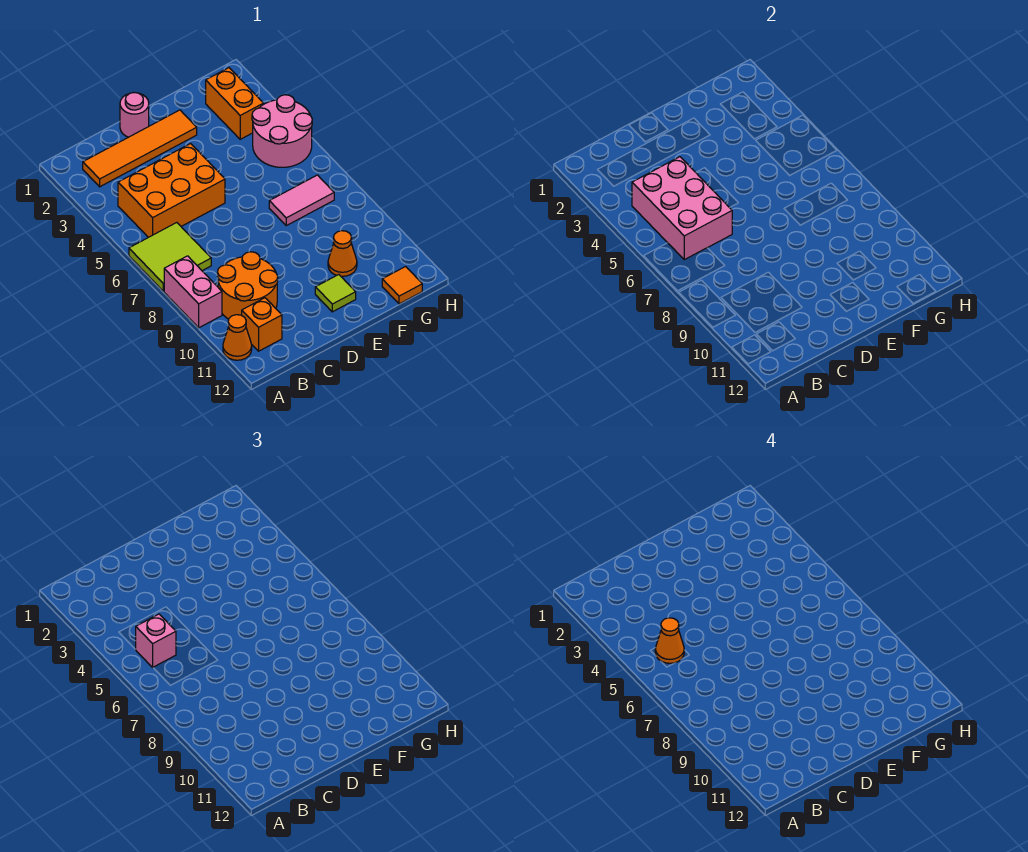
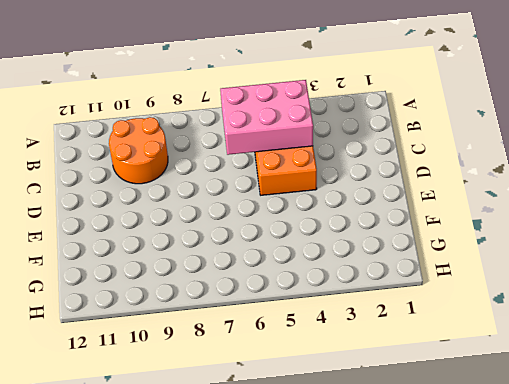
none -> lime tile A6:B7 level 1
none -> pink brick A8:A9 level 1
none -> orange cone A11 level 1

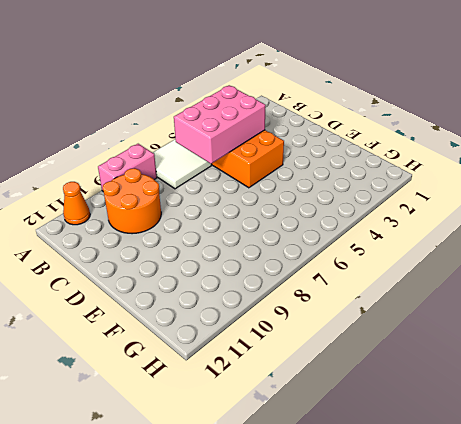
white tile A6:B7 level 1 -> lime tile A6:B7 level 1
none -> orange tile B2:E2 level 1
none -> orange brick B11 level 1
none -> pink round brick D1 level 1

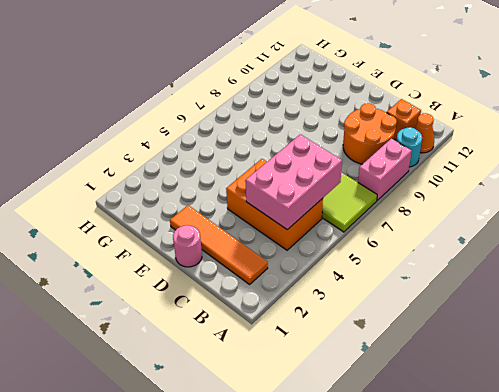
cyan round brick A10 level 1 -> none
none -> lime tile E11 level 1
none -> pink tile F7:G7 level 1
none -> orange cone F10 level 1

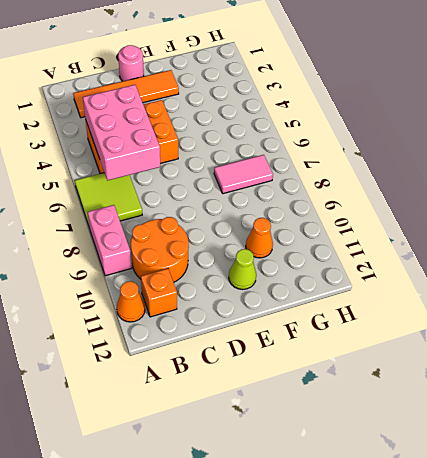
lime cone E11 level 1 -> lime tile E11 level 1
none -> orange brick G2:G3 level 1
none -> pink round brick G4:H5 level 1
none -> orange tile G12 level 1

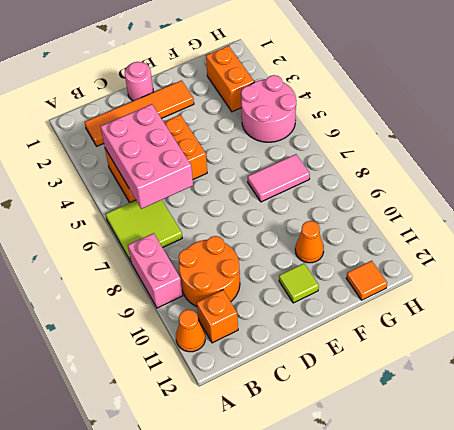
none -> pink brick B5 level 3
none -> orange cone B5 level 4

